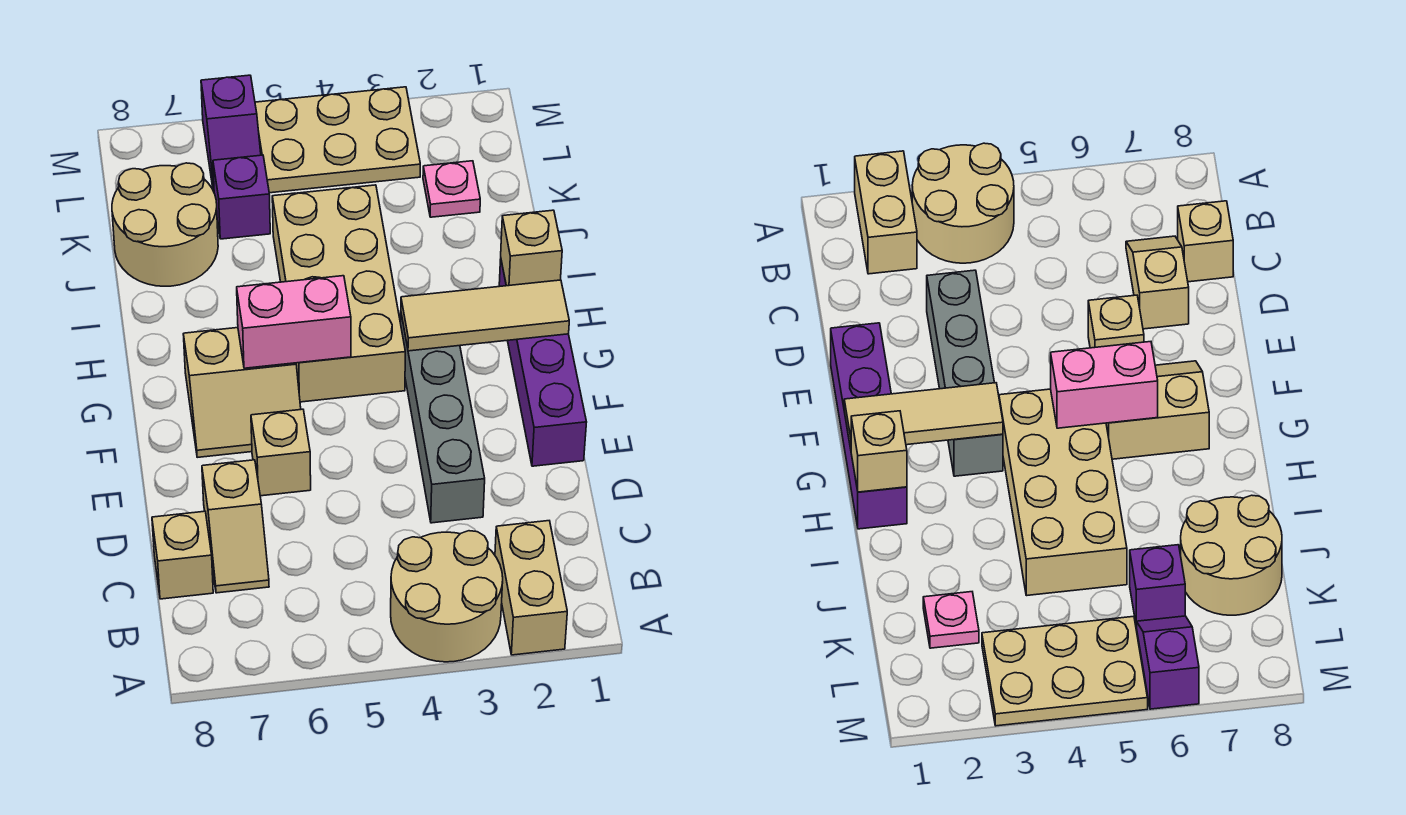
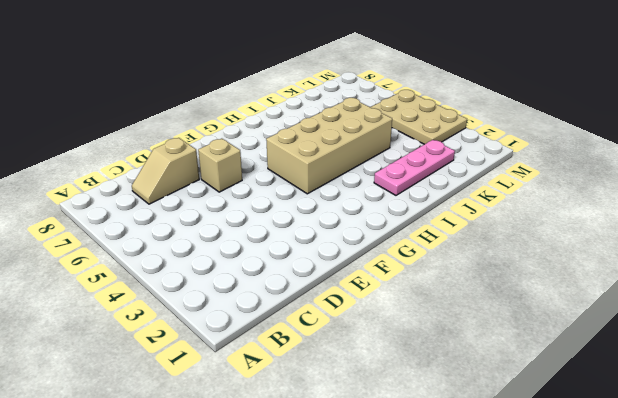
pink plate I2:K2 level 1 -> pink plate K2 level 1
none -> tan brick A2:B2 level 1
none -> tan round brick A3:B4 level 1
none -> tan brick C8 level 1

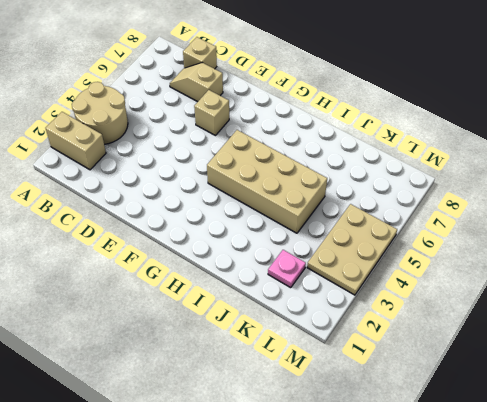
none -> grey brick D3:G3 level 1
none -> purple brick E1:H1 level 1
none -> tan slope F6:G7 level 1 top G

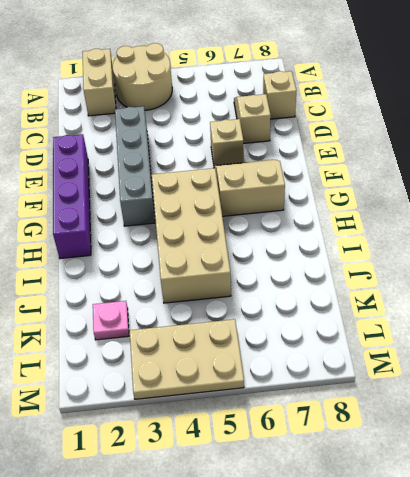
none -> tan round brick J7:K8 level 1
none -> purple brick K6 level 1
none -> purple slope L6:M6 level 1 top M

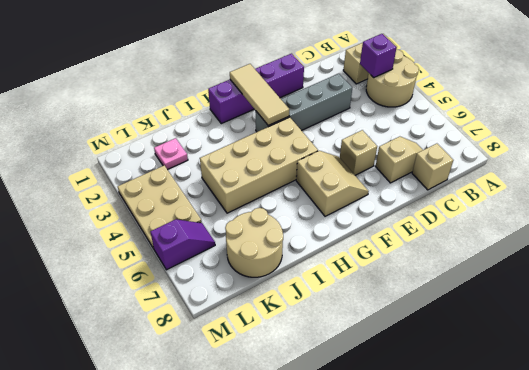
purple brick B3 level 2 -> purple brick K6 level 1
none -> pink brick G5:G6 level 2
none -> tan brick H1 level 2

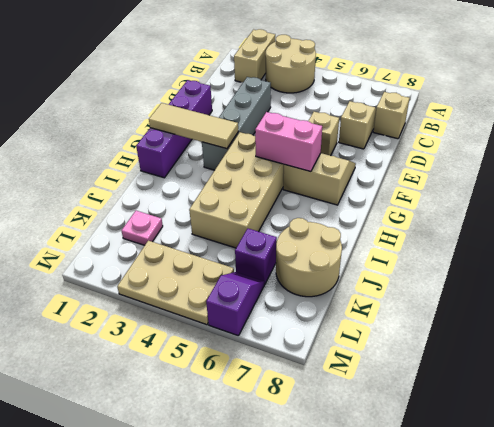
none -> tan brick H1 level 2

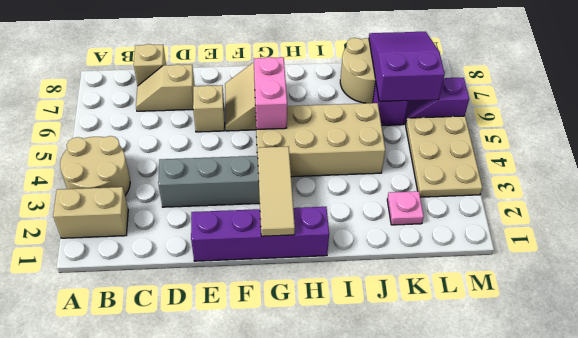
purple slope K6:L8 level 2 top 6 -> none
none -> tan brick H1 level 2

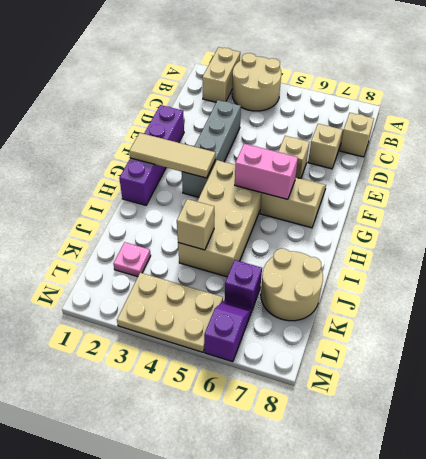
tan brick J4 level 2 -> tan brick H1 level 2

